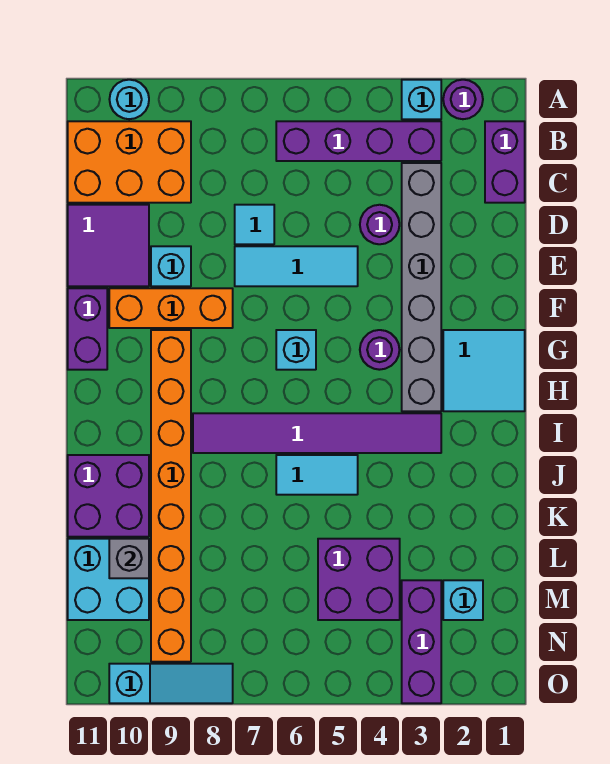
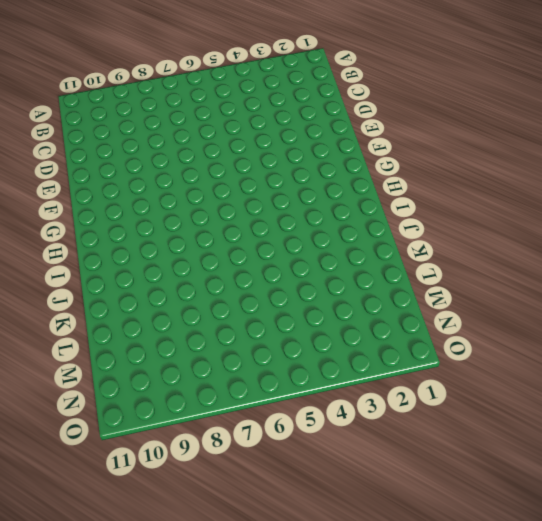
none -> purple round brick A2 level 1
none -> cyan brick A3 level 1
none -> cyan round brick A10 level 1

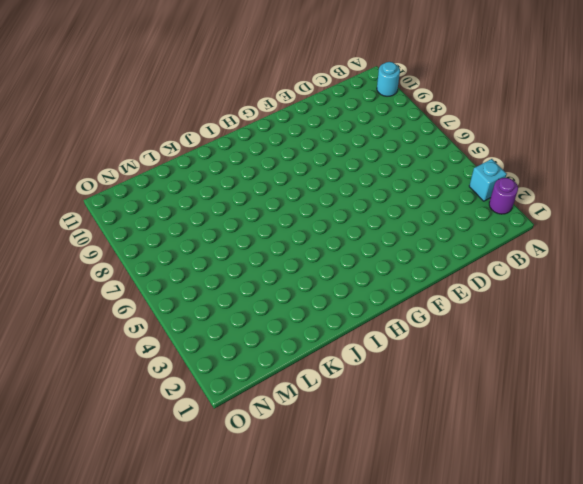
none -> purple brick B1:C1 level 1
none -> purple brick B3:B6 level 1
none -> orange brick B9:C11 level 1

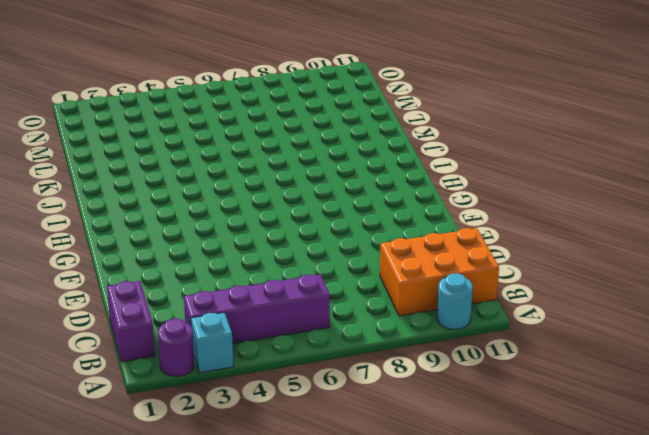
none -> grey brick C3:H3 level 1
none -> purple round brick D4 level 1
none -> cyan tile D7 level 1

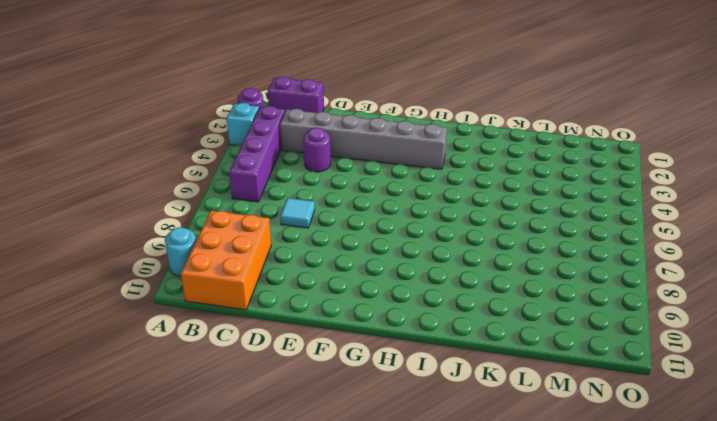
none -> purple tile D10:E11 level 1
none -> cyan tile E5:E7 level 1
none -> cyan brick E9 level 1

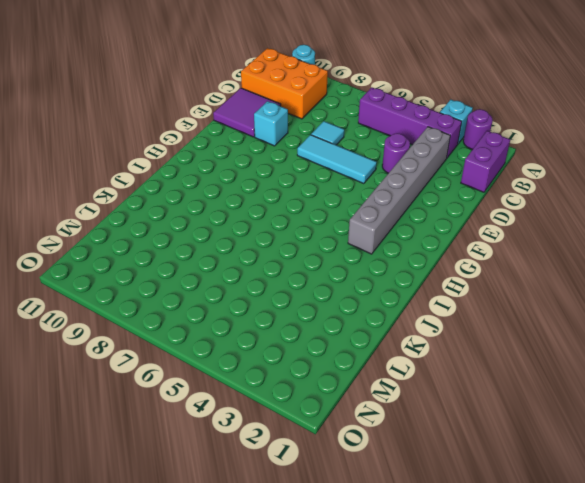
none -> orange brick F8:F10 level 1
none -> purple brick F11:G11 level 1
none -> cyan tile G1:H2 level 1

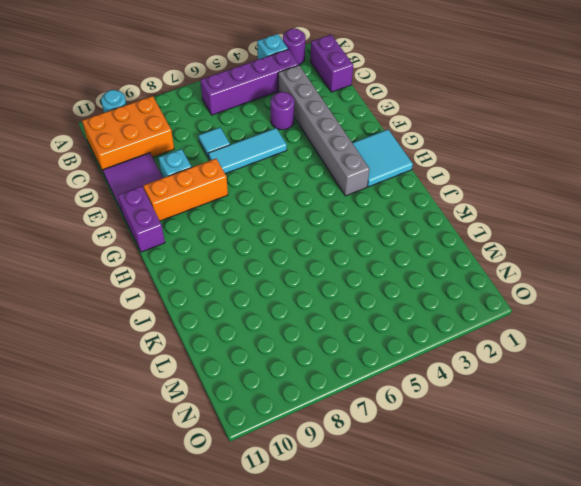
none -> purple round brick G4 level 1
none -> cyan brick G6 level 1
none -> orange brick G9:N9 level 1

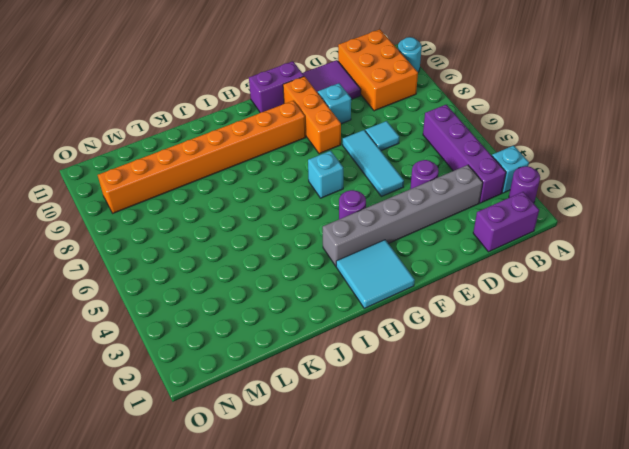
none -> purple tile I3:I8 level 1
none -> cyan tile J5:J6 level 1
none -> purple brick J10:K11 level 1

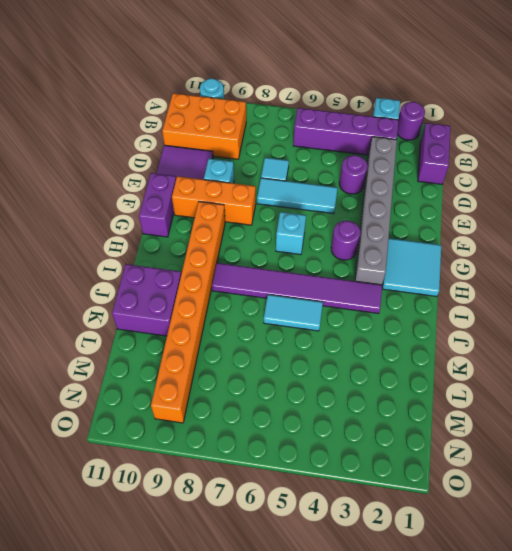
none -> purple brick L4:M5 level 1
none -> cyan brick L10:M11 level 1
none -> cyan brick M2 level 1

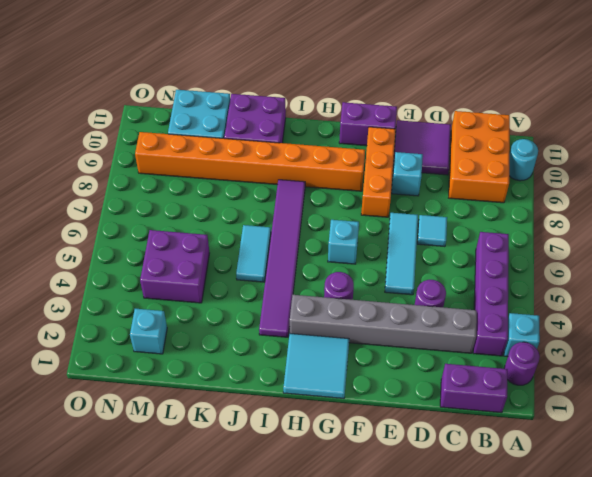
none -> purple brick M3:O3 level 1
none -> cyan slope O8:O10 level 1 top 10
none -> grey brick L10 level 2

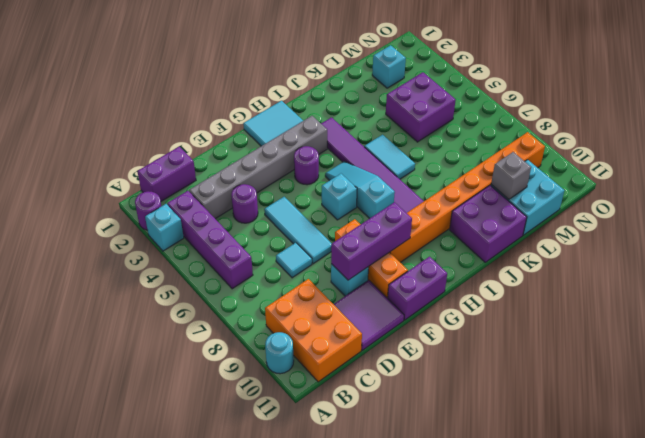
purple brick E9:G9 level 2 -> purple brick M3:O3 level 1
cyan slope H5:H7 level 1 top 7 -> cyan slope O8:O10 level 1 top 10

